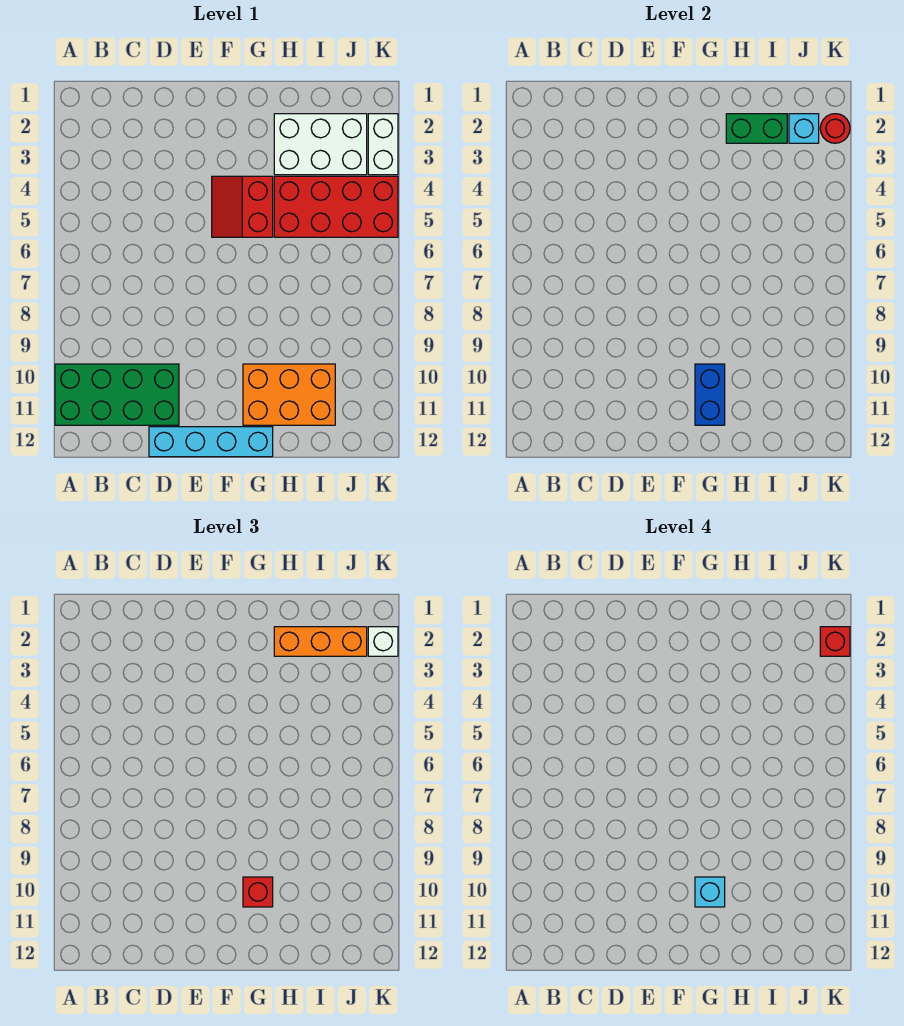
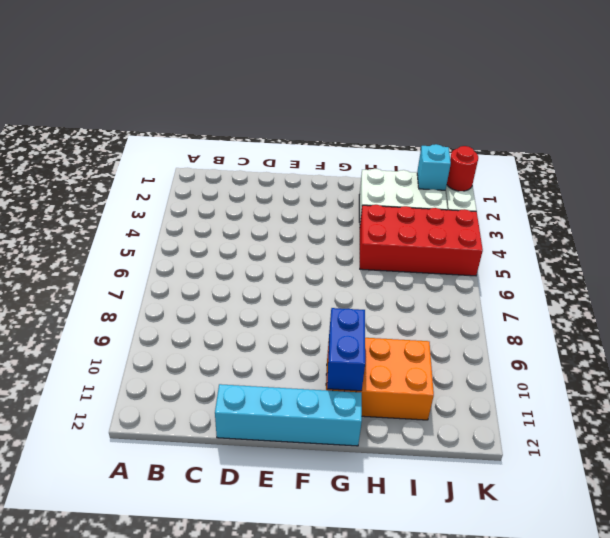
none -> green brick A10:D11 level 1
none -> red slope F4:G5 level 1 top G
none -> green brick H2:I2 level 2

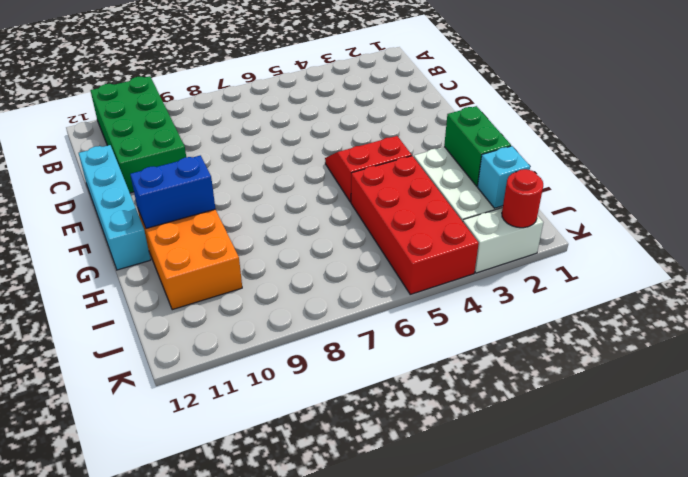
none -> red brick G10 level 3
none -> orange brick H2:J2 level 3
none -> white brick K2 level 3

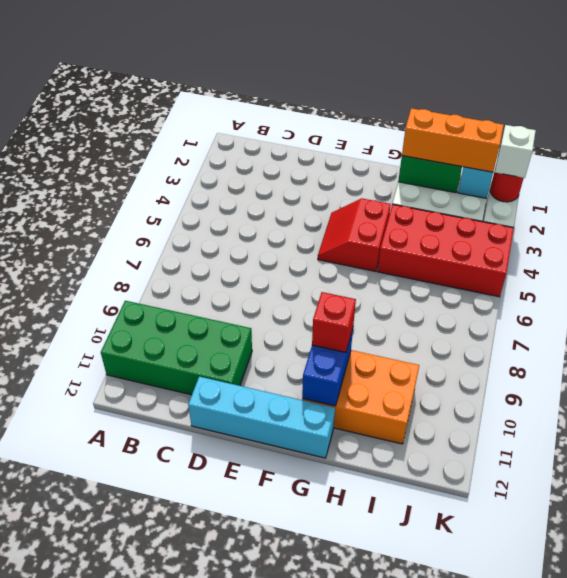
none -> cyan brick G10 level 4
none -> red brick K2 level 4

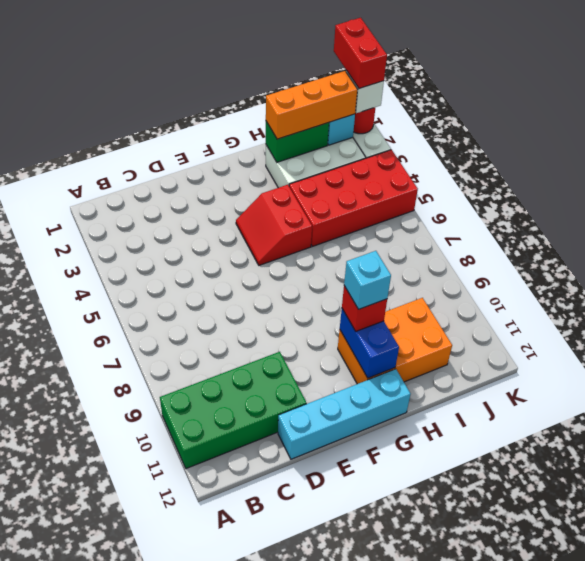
red brick K1:K2 level 4 -> red brick K2 level 4

